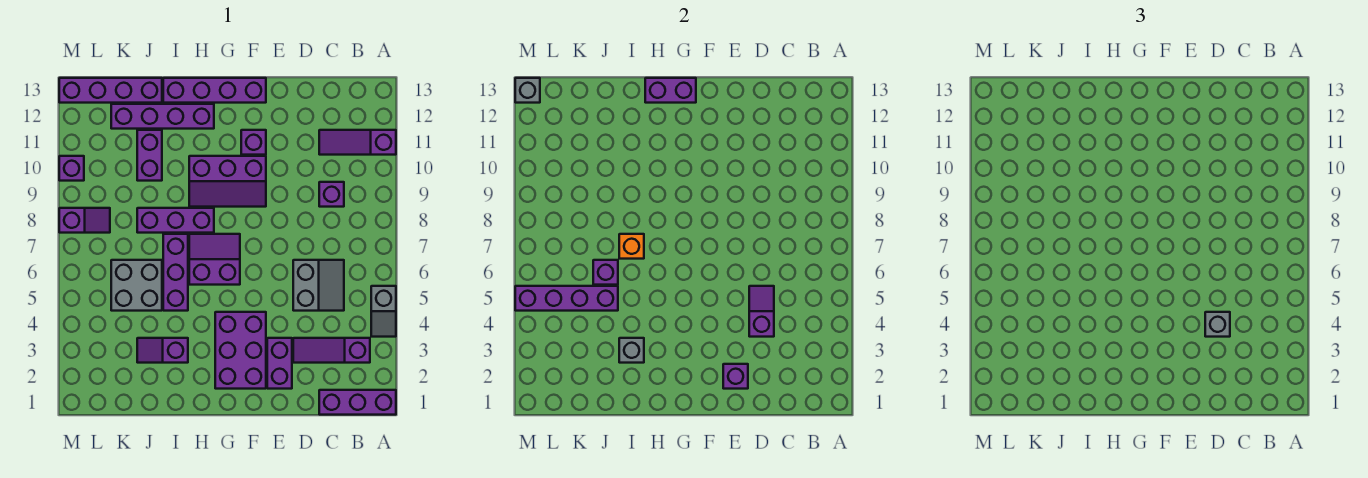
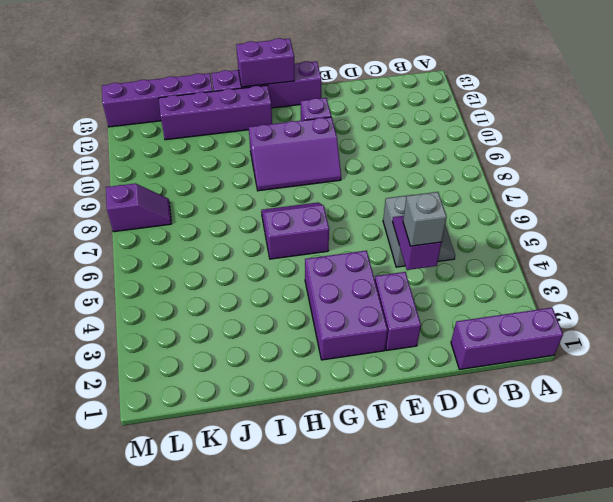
none -> grey slope A4:A5 level 1 top 5
none -> purple slope A11:C11 level 1 top A
none -> purple slope B3:D3 level 1 top B
none -> purple brick C9 level 1

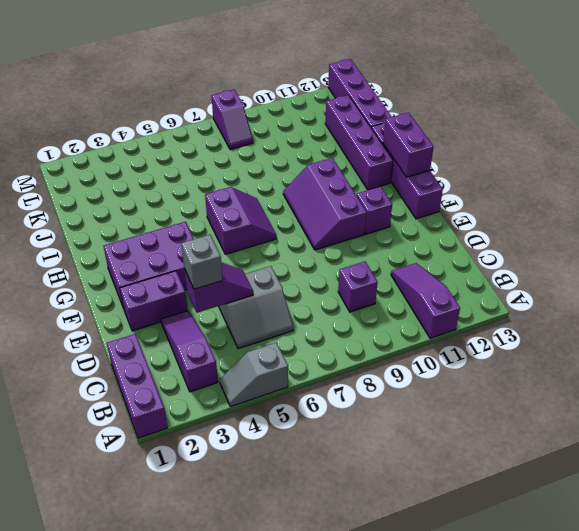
none -> purple brick H8:J8 level 1
none -> purple slope I3:J3 level 1 top I
none -> purple brick I5:I7 level 1
none -> grey brick J5:K6 level 1

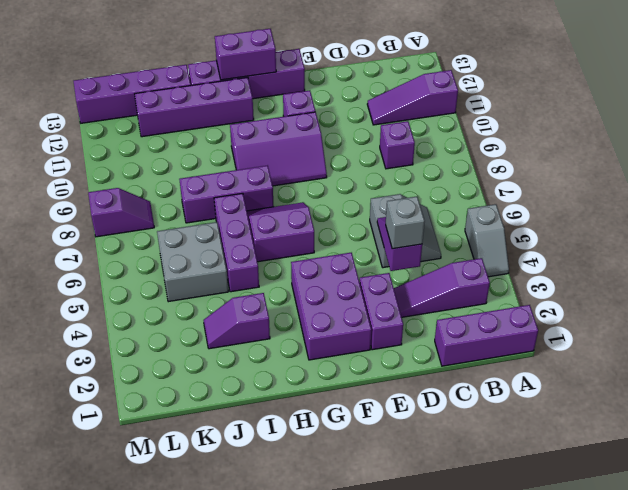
none -> purple brick J10:J11 level 1
none -> purple brick M10 level 1
none -> purple brick E2 level 2
none -> grey brick I3 level 2

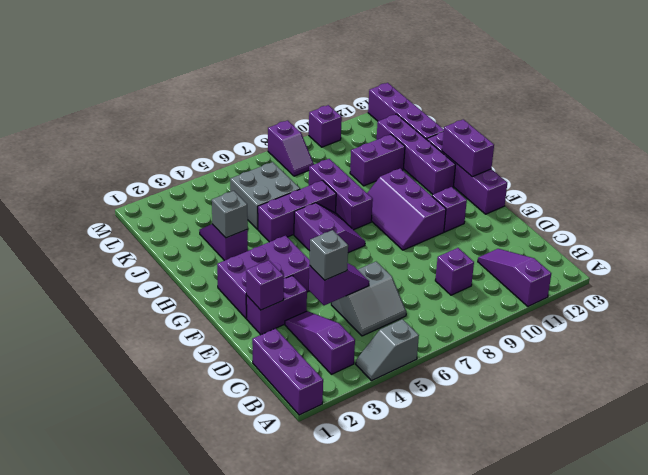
none -> orange brick I7 level 2
none -> purple brick J5:M5 level 2
none -> purple brick J6 level 2
none -> grey brick M13 level 2

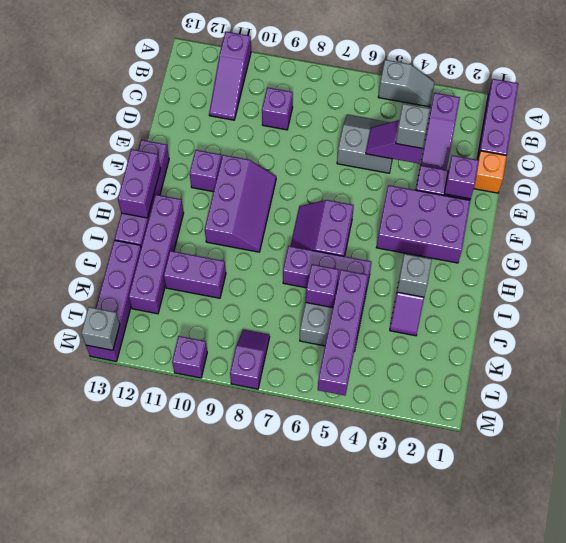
orange brick D1 level 1 -> orange brick I7 level 2
none -> purple brick H8:J8 level 1

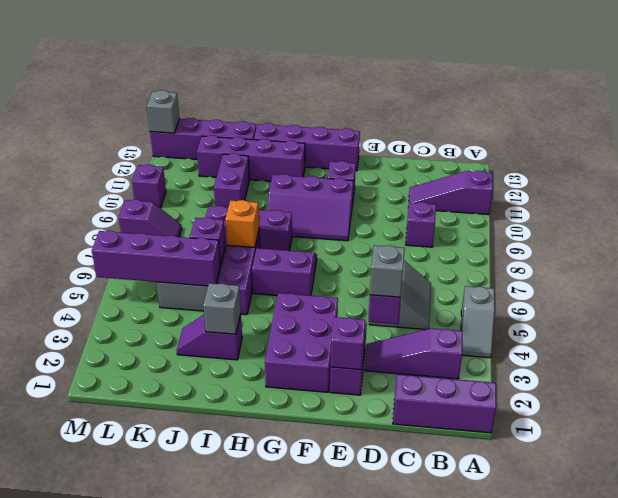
none -> purple brick G13:H13 level 2

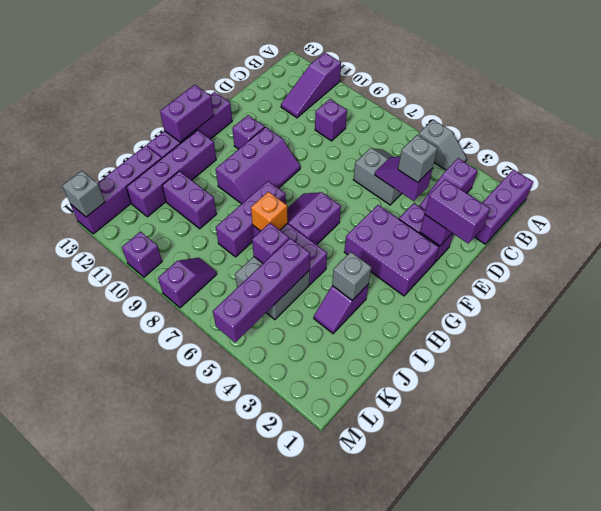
purple brick E1:E2 level 3 -> none

